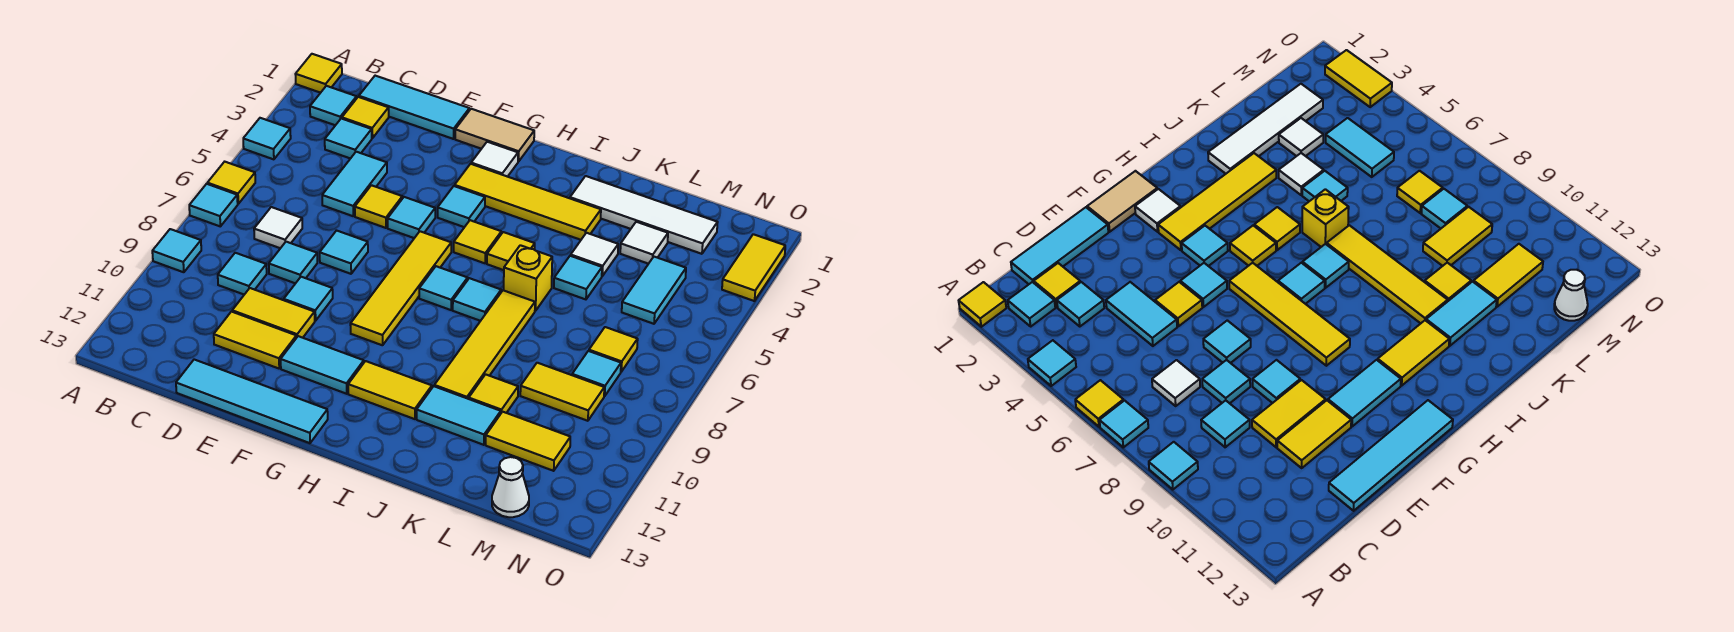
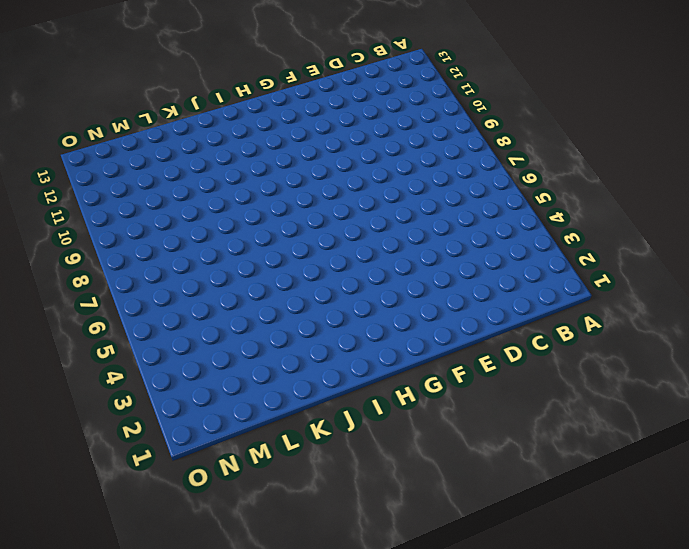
none -> yellow tile A1 level 1
none -> cyan tile A4 level 1
none -> yellow tile A6 level 1
none -> cyan tile A7 level 1

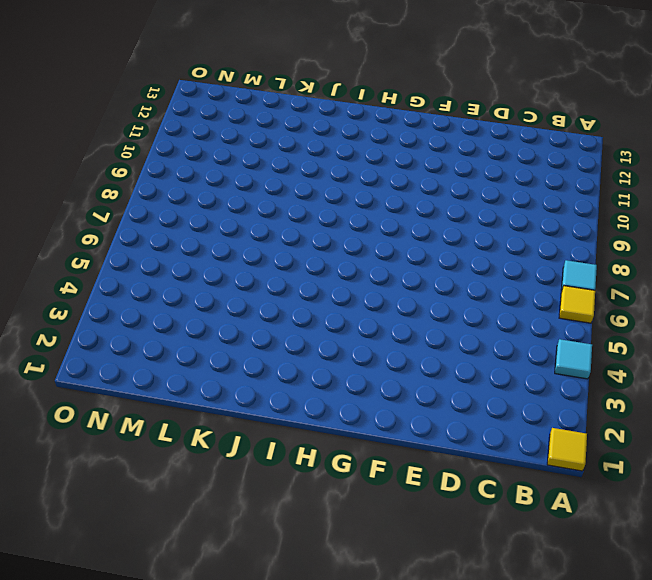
none -> cyan tile A9 level 1
none -> cyan tile B2 level 1
none -> cyan tile C1:E1 level 1
none -> yellow tile C2 level 1

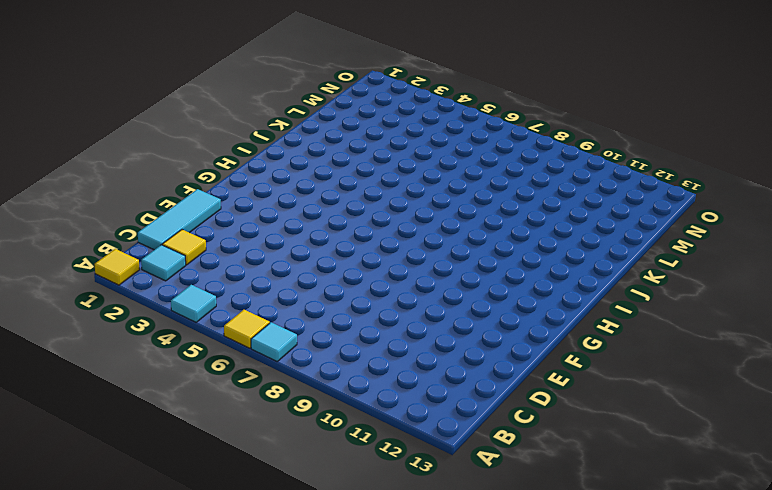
none -> cyan tile A9 level 1
none -> cyan tile C3 level 1
none -> white tile C7 level 1
none -> cyan tile C9 level 1

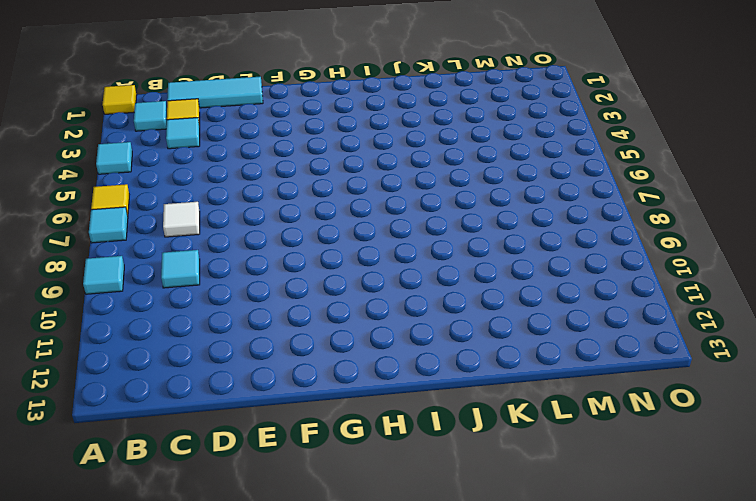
none -> cyan tile D4:D5 level 1
none -> cyan tile D8 level 1
none -> yellow tile D10:E10 level 1
none -> yellow tile D11:E11 level 1

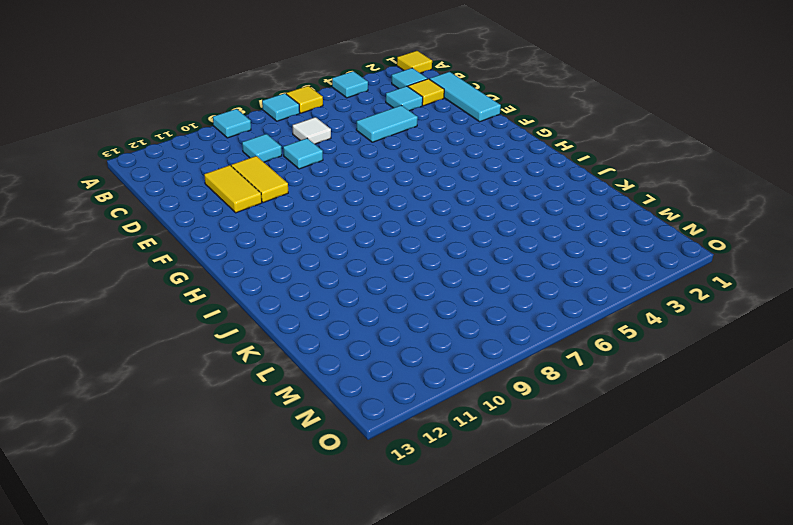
none -> cyan tile D13:G13 level 1
none -> yellow tile E5 level 1
none -> cyan tile E7 level 1
none -> cyan tile E9 level 1

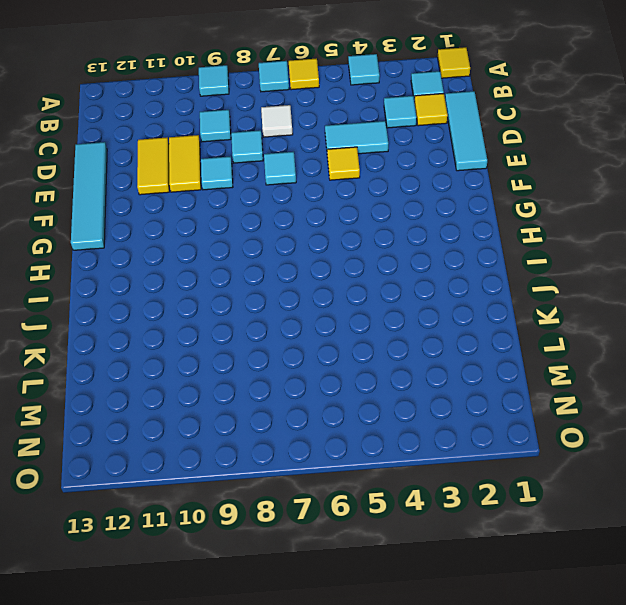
none -> tan tile F1:G1 level 1
none -> cyan tile F5 level 1
none -> cyan tile F11:G11 level 1
none -> white tile G2 level 1

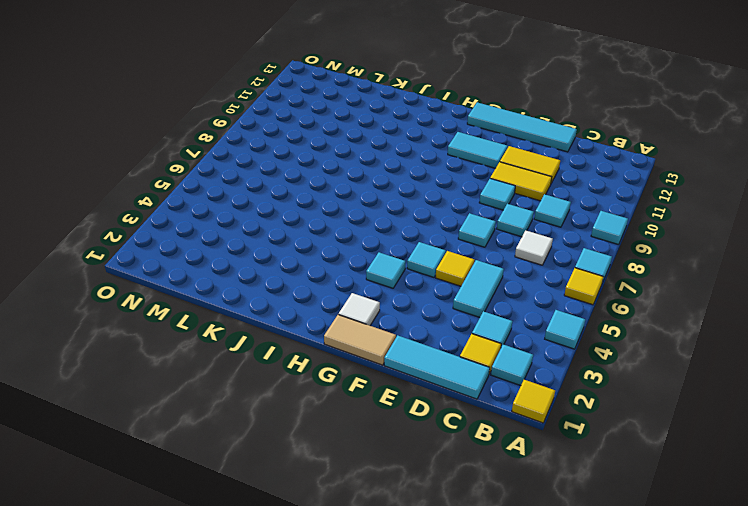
none -> yellow tile G3:J3 level 1
none -> yellow tile G6:G9 level 1
none -> yellow tile H5 level 1
none -> cyan tile H7 level 1

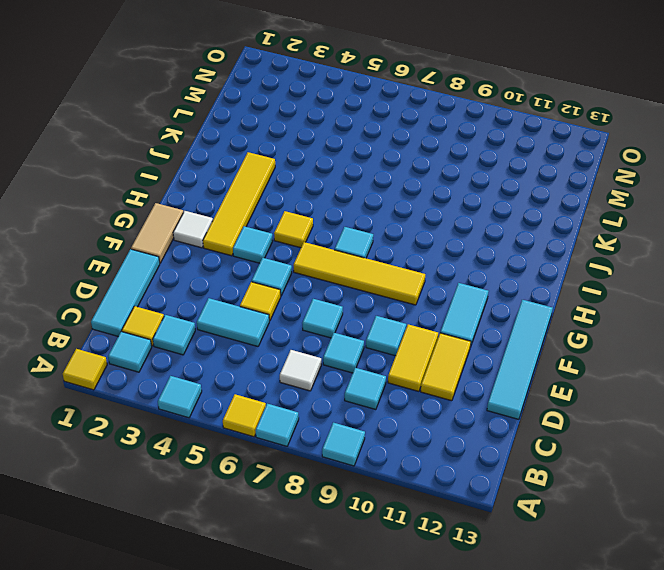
none -> yellow tile H11:I11 level 1
none -> yellow tile I5 level 1
none -> cyan tile I7 level 1
none -> white tile J2:M2 level 1

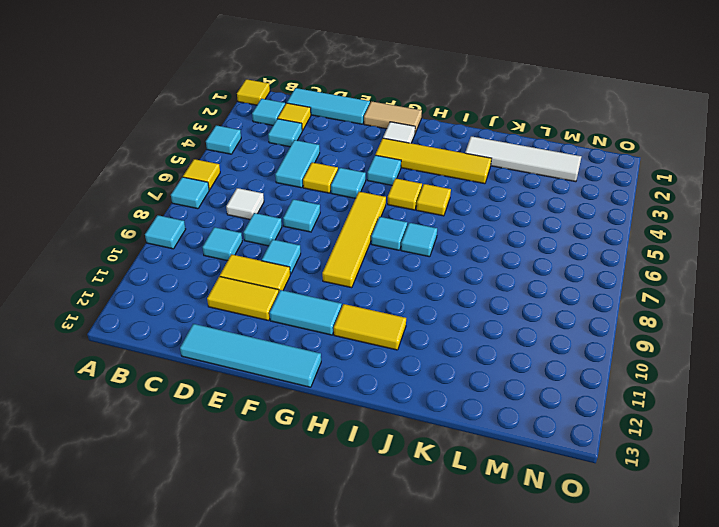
none -> yellow brick J6 level 1
none -> yellow tile J7:J10 level 1
none -> cyan tile J11:K11 level 1
none -> white tile K4 level 1

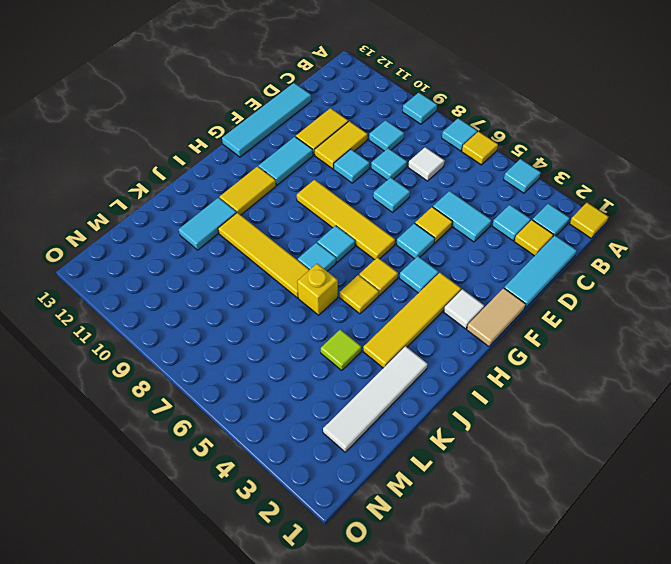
lime tile K4 level 1 -> white tile K4 level 1
none -> cyan tile K5 level 1
none -> yellow tile K10 level 1
none -> white tile L3 level 1
none -> yellow tile L9:M9 level 1

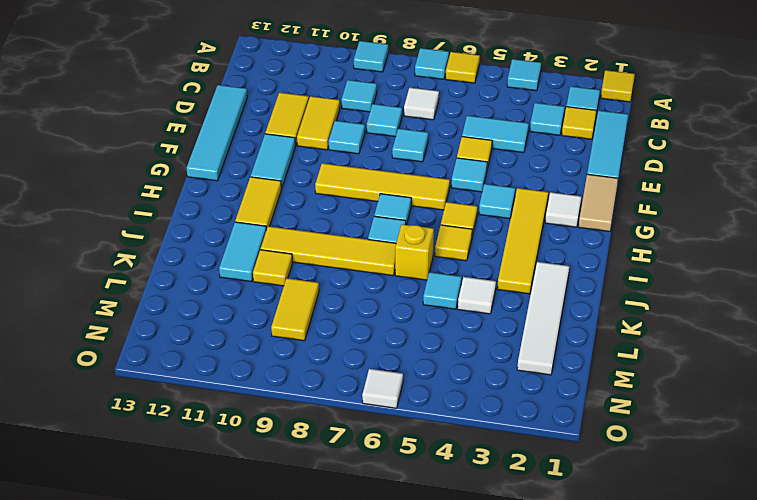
white tile O6 level 1 -> white tile L3 level 1
none -> yellow tile L11:M11 level 1
none -> cyan tile M4:M5 level 1
none -> yellow tile M7 level 1
none -> cyan tile M8 level 1

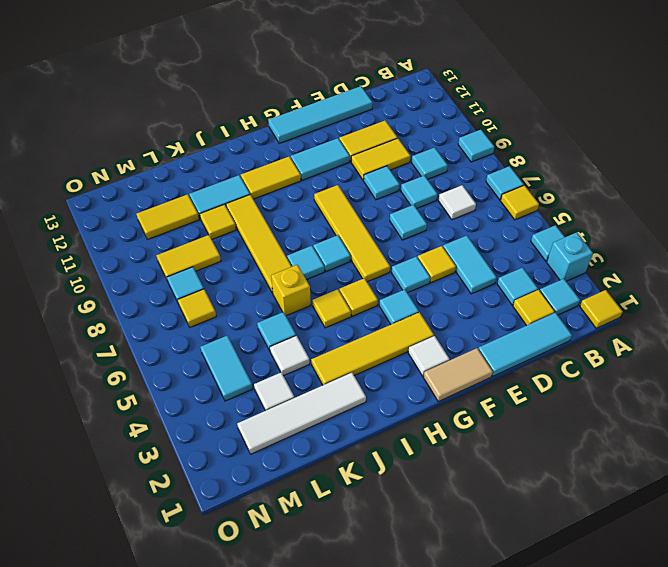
cyan brick A3 level 1 -> none
none -> white cone M13 level 1
none -> yellow tile O2:O3 level 1

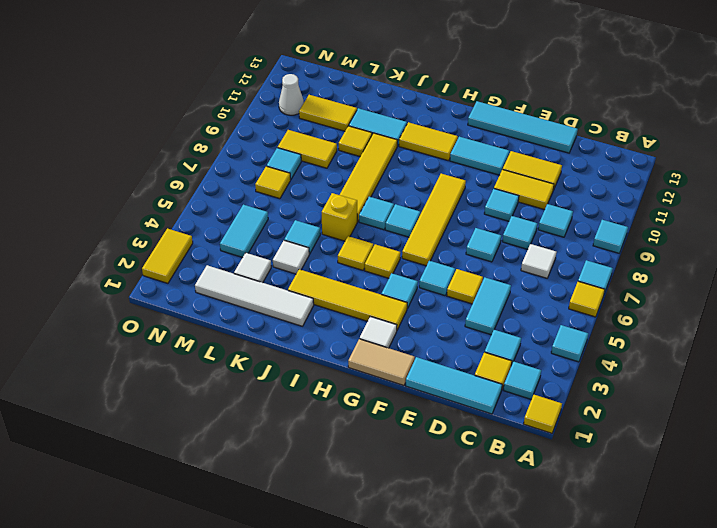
white cone N11 level 1 -> white cone M13 level 1

